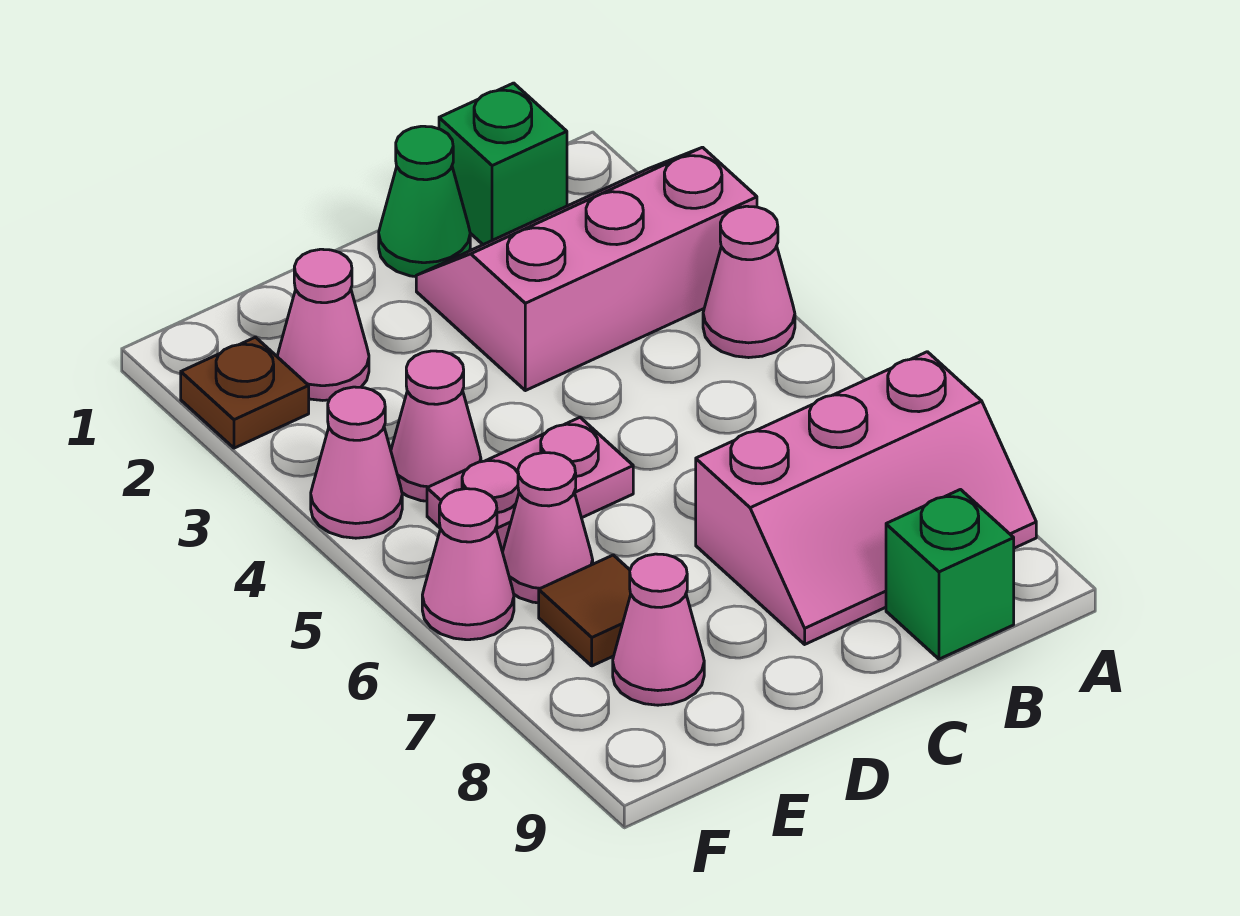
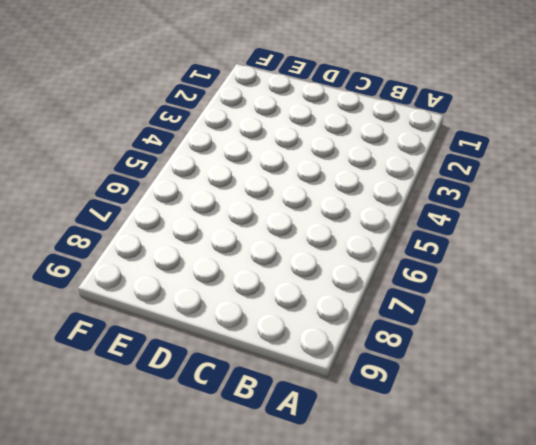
none -> pink slope A2:C3 level 1 top 3
none -> pink cone A4 level 1
none -> pink slope A7:C8 level 1 top 7

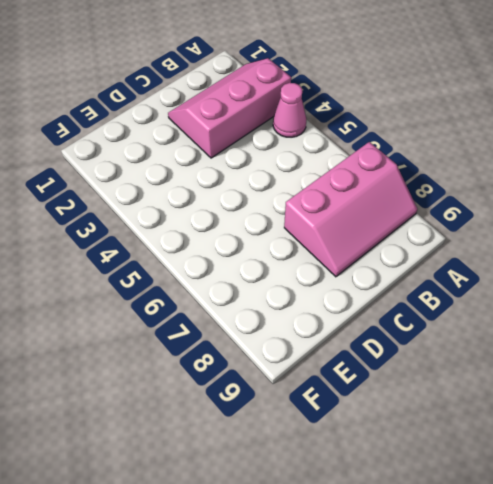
none -> green brick B1 level 1
none -> green brick B9 level 1
none -> green cone C1 level 1

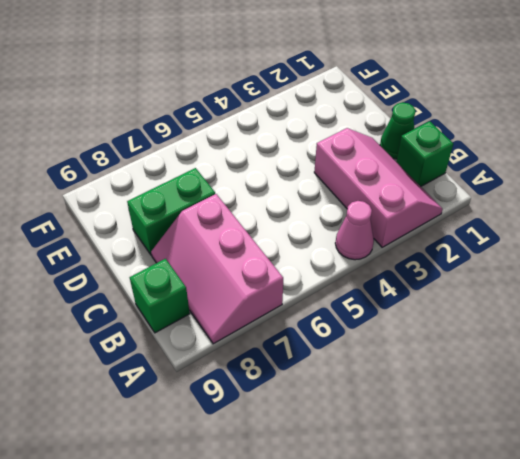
green brick D7:D8 level 1 -> none
none -> pink plate D5:E5 level 1
none -> pink cone E2 level 1
none -> pink cone E4 level 1

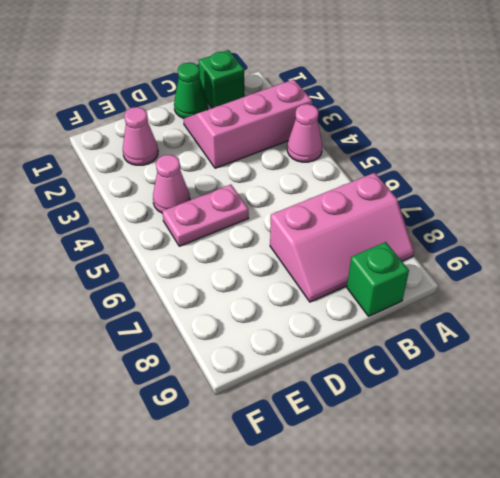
none -> pink cone E6 level 1
none -> brown tile E7 level 1
none -> pink cone E8 level 1

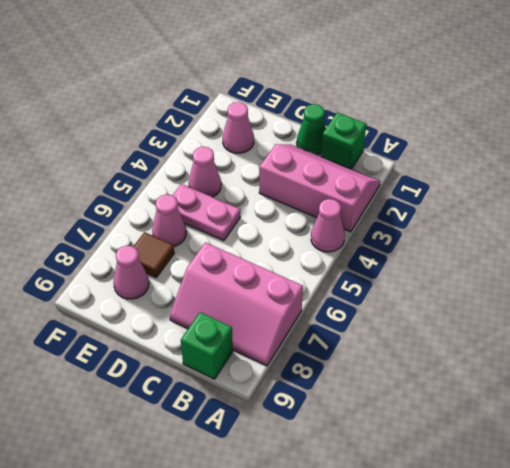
none -> brown plate F2 level 1
none -> pink cone F4 level 1
none -> pink cone F6 level 1

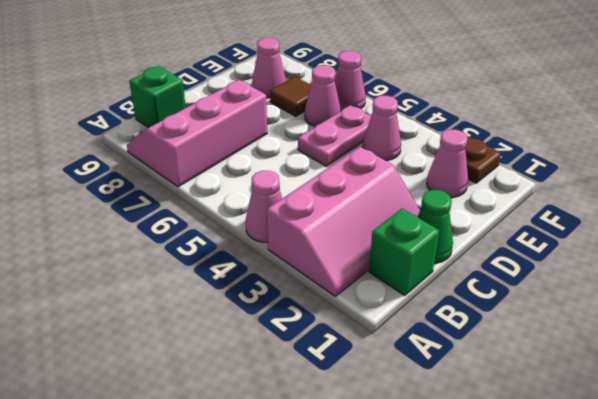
none -> pink cone F4 level 1

